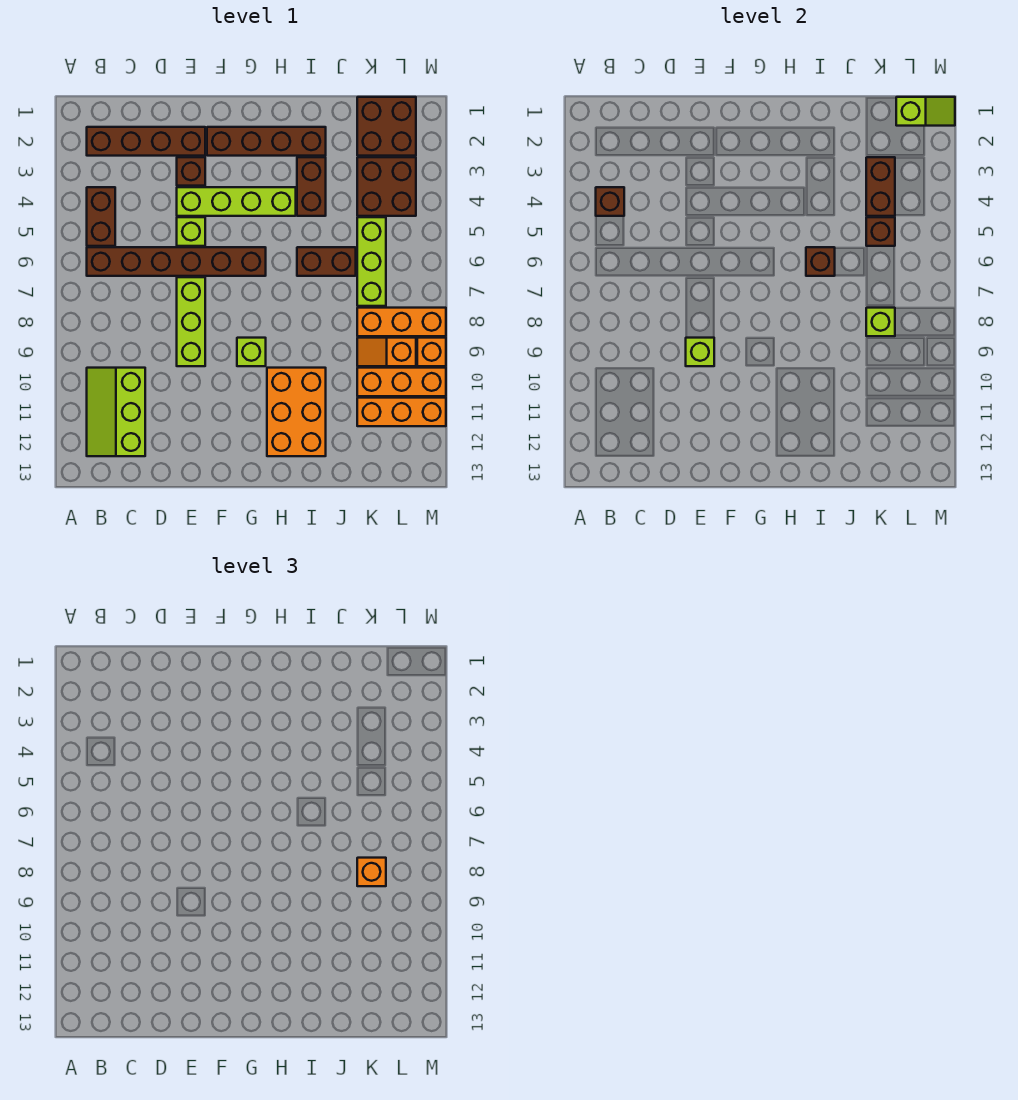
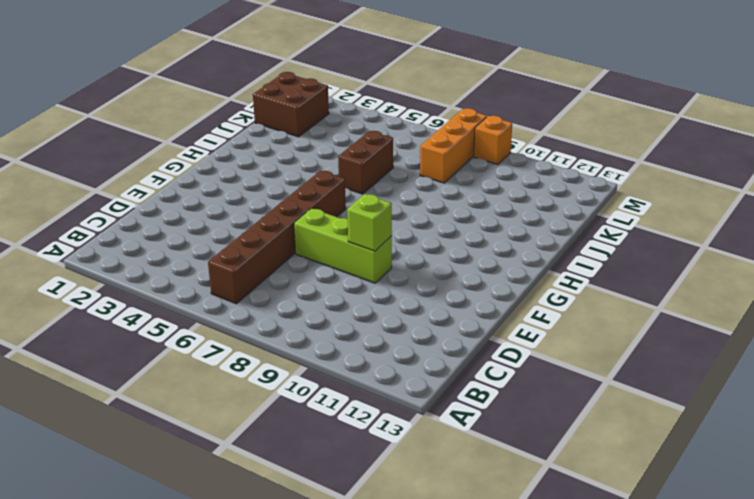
none -> brown brick B2:E2 level 1
none -> brown brick B4:B5 level 1
none -> lime slope B10:C12 level 1 top C

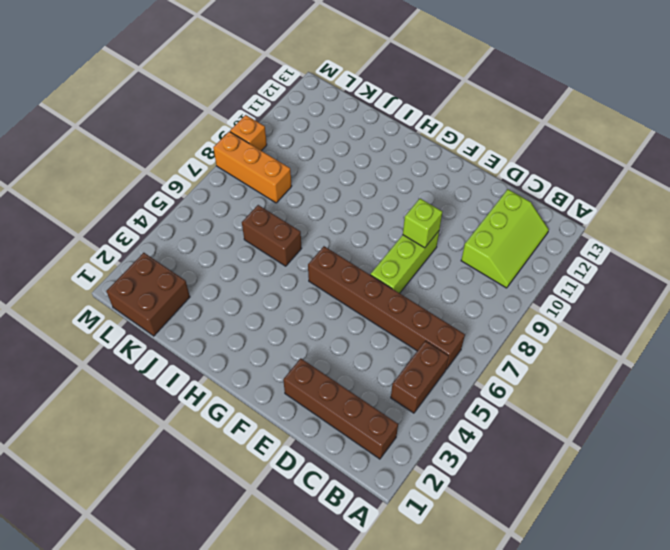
none -> brown brick E3 level 1
none -> lime brick E4:H4 level 1
none -> lime brick E5 level 1

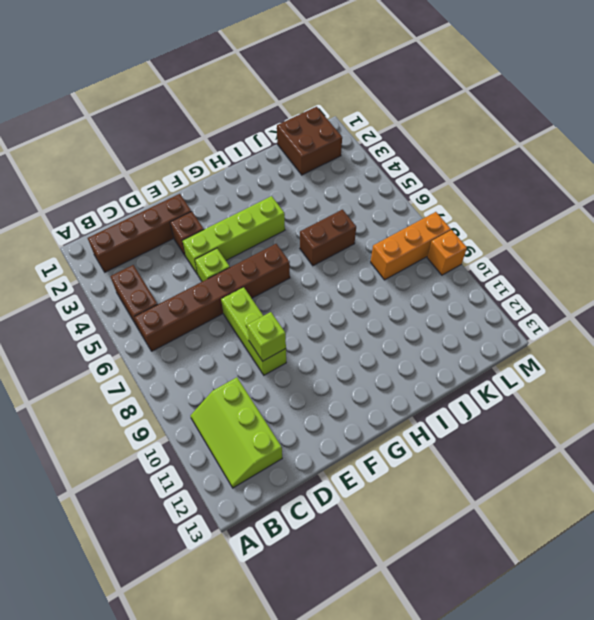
none -> brown brick F2:I2 level 1
none -> lime brick G9 level 1
none -> orange brick H10:I12 level 1

